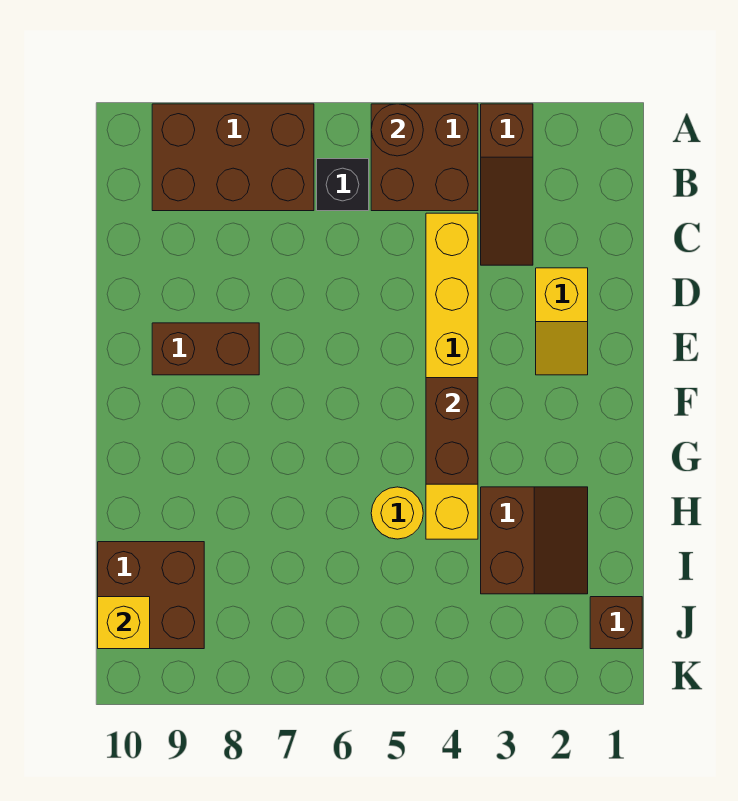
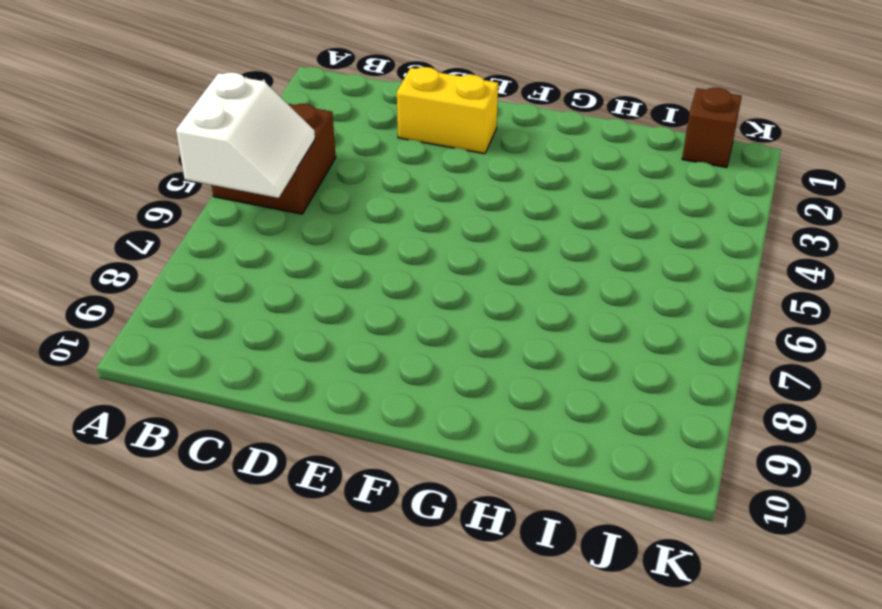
white slope A5:B6 level 2 top A -> brown round brick A5 level 2
yellow brick D2:E2 level 1 -> yellow slope D2:E2 level 1 top D
none -> brown slope A3:C3 level 1 top A
none -> brown brick A7:B9 level 1
none -> black brick B6 level 1

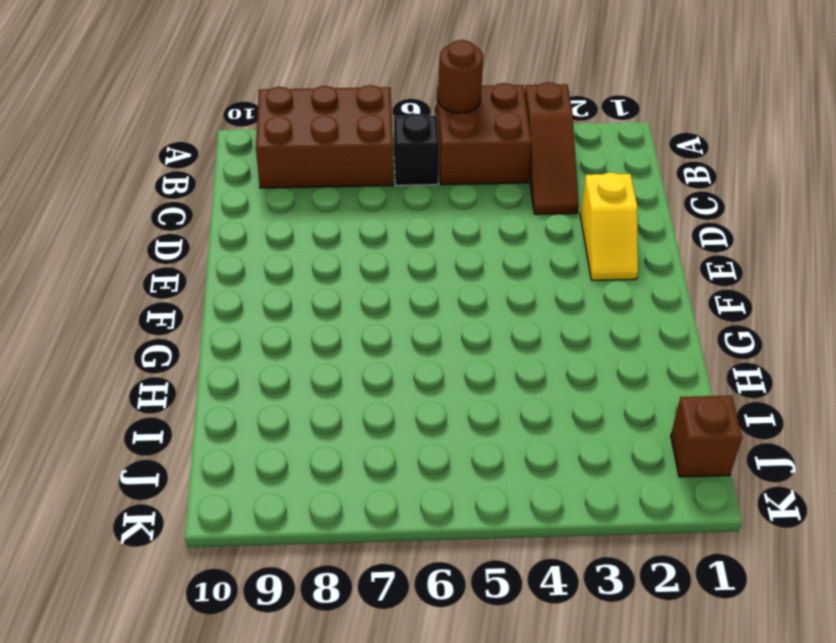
none -> yellow brick C4:H4 level 1
none -> brown brick E8:E9 level 1
none -> brown slope H2:I3 level 1 top 3

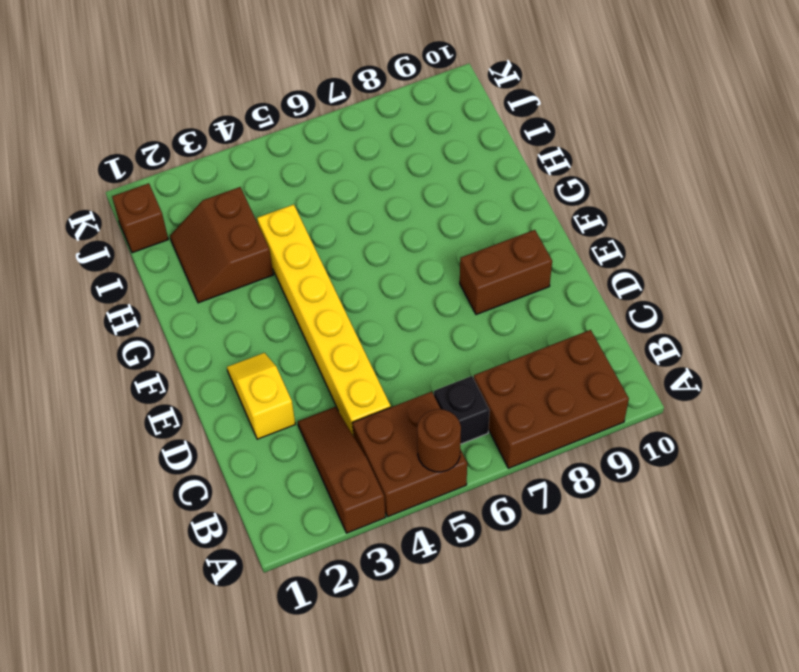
none -> yellow round brick H5 level 1
none -> brown brick I9:J10 level 1
none -> brown brick F4:G4 level 2

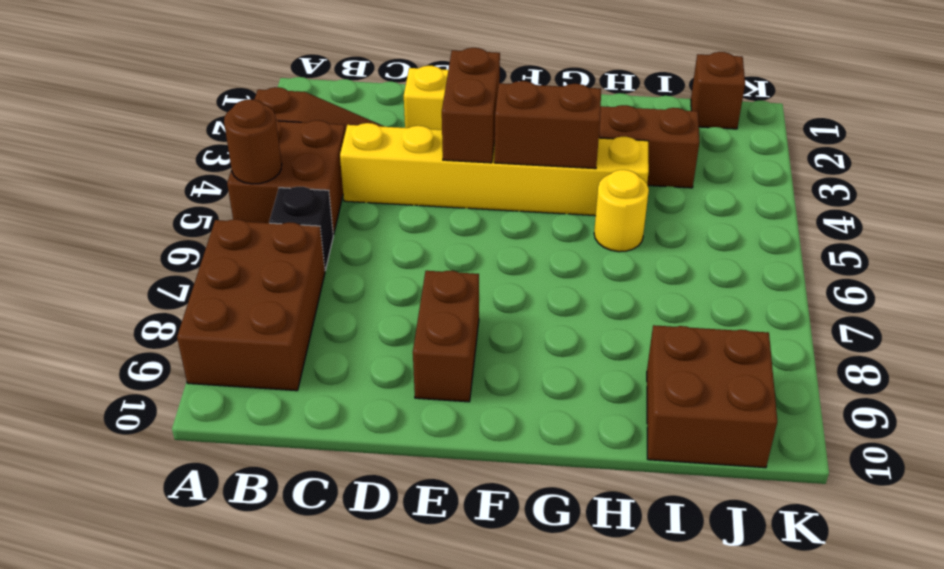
brown brick E3:E4 level 2 -> none
none -> yellow brick J10 level 2

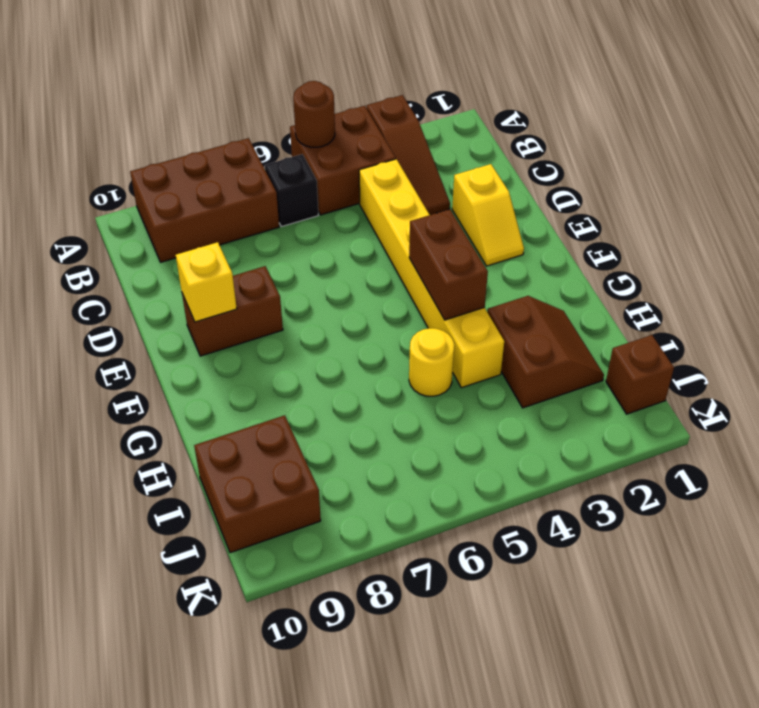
yellow brick E9 level 2 -> yellow brick J10 level 2

